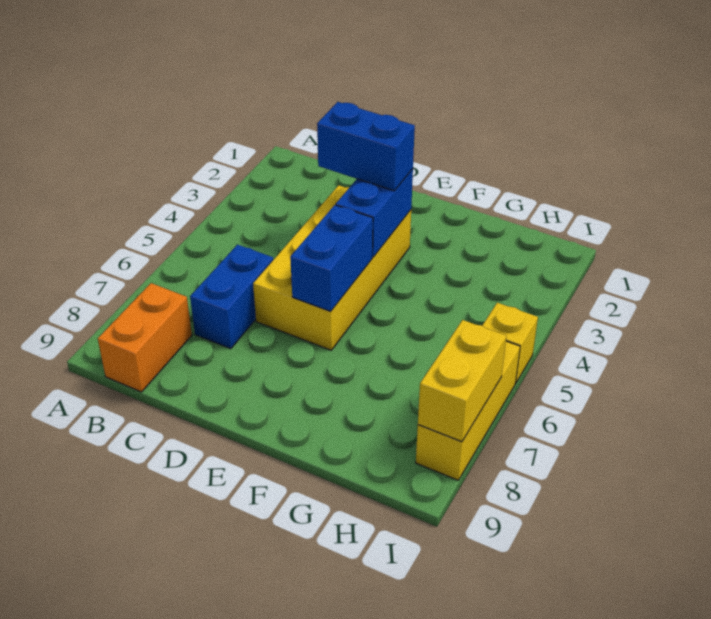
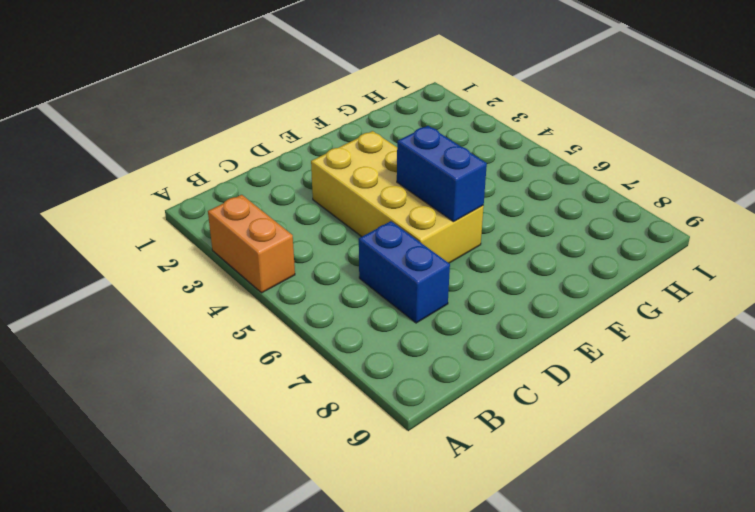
orange brick A3:A4 level 1 -> orange brick B8:B9 level 1
none -> yellow brick I5 level 1
none -> yellow brick I6:I8 level 1

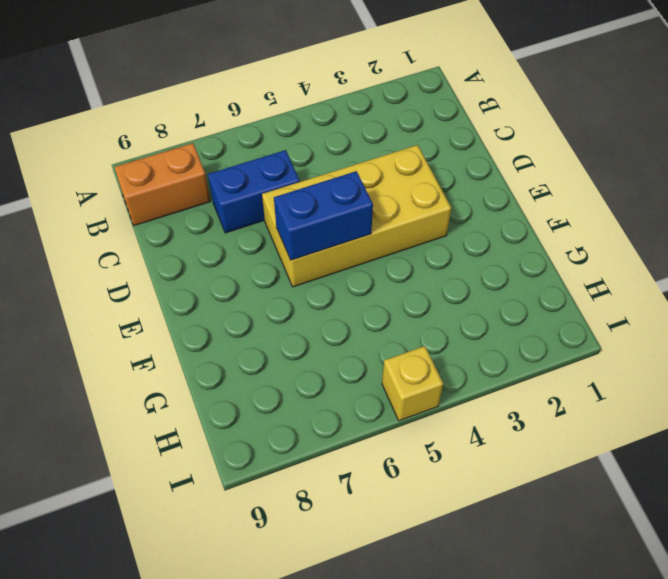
none -> yellow brick I6:I8 level 1
none -> blue brick E3:E4 level 2

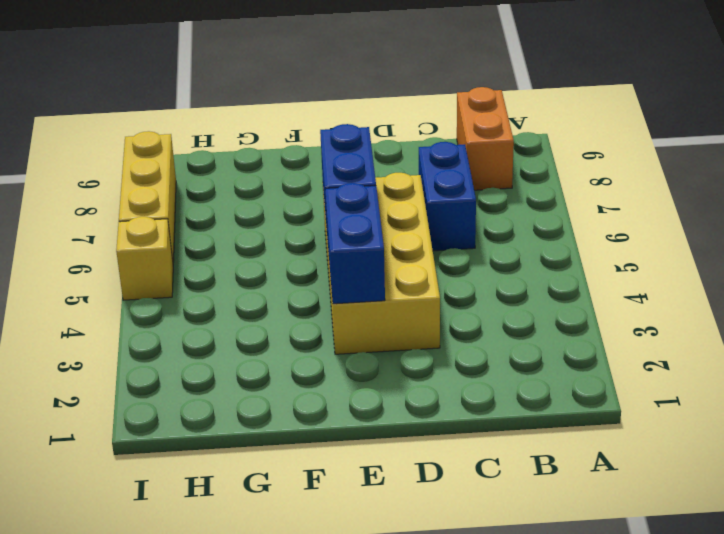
none -> yellow brick I7:I8 level 2
none -> blue brick D3:E3 level 3

